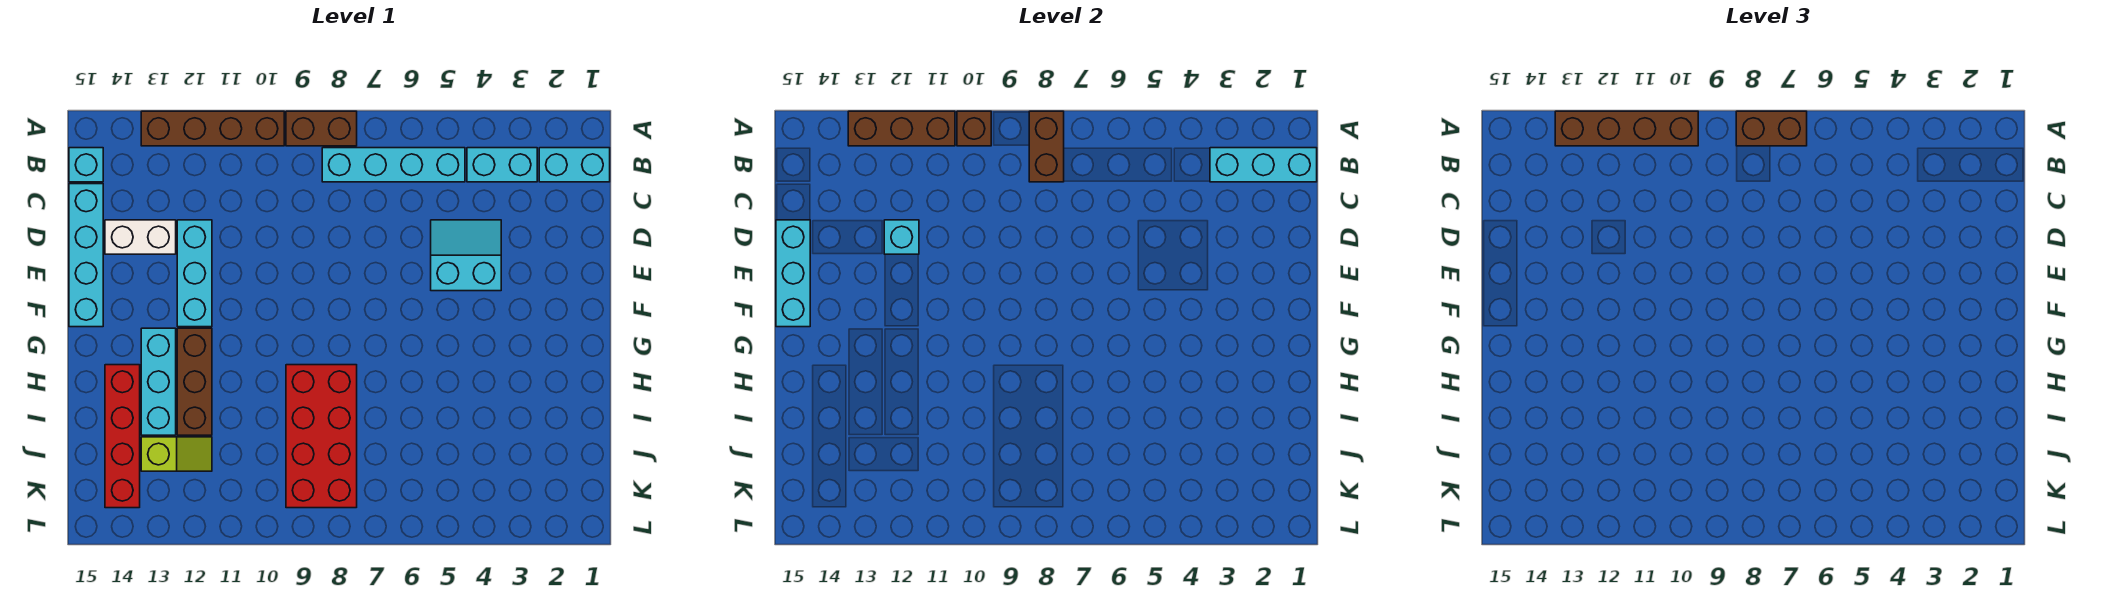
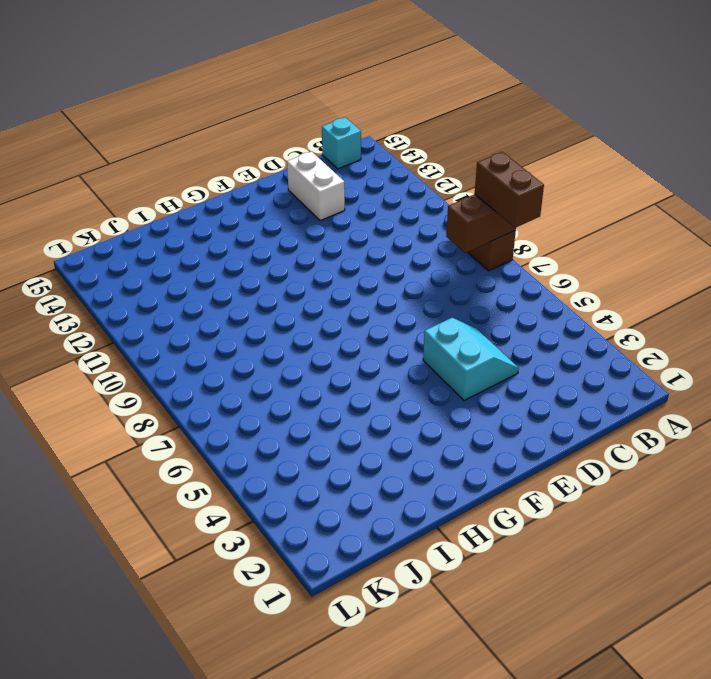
none -> brown brick A10:A13 level 1
none -> cyan brick B1:B2 level 1
none -> cyan brick B3:B4 level 1

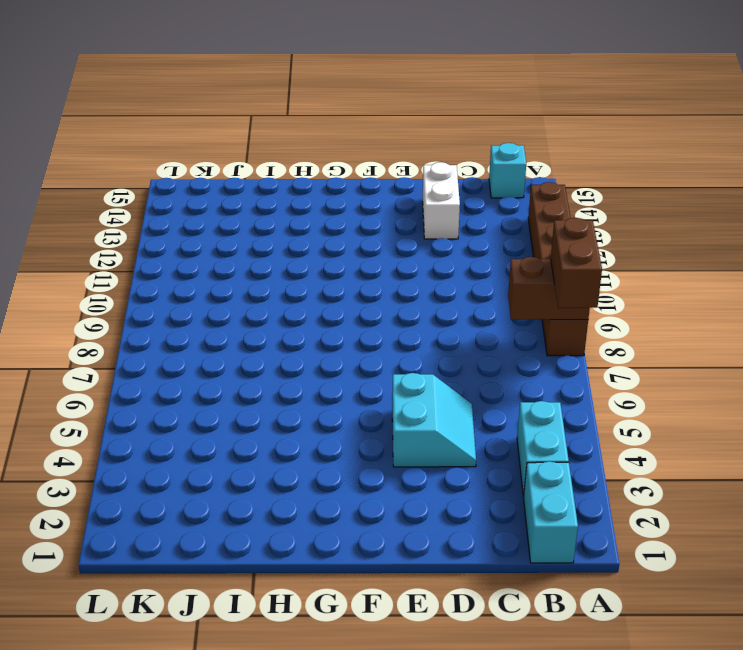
none -> cyan brick B5:B8 level 1
none -> cyan brick C15:F15 level 1
none -> cyan brick D12:F12 level 1

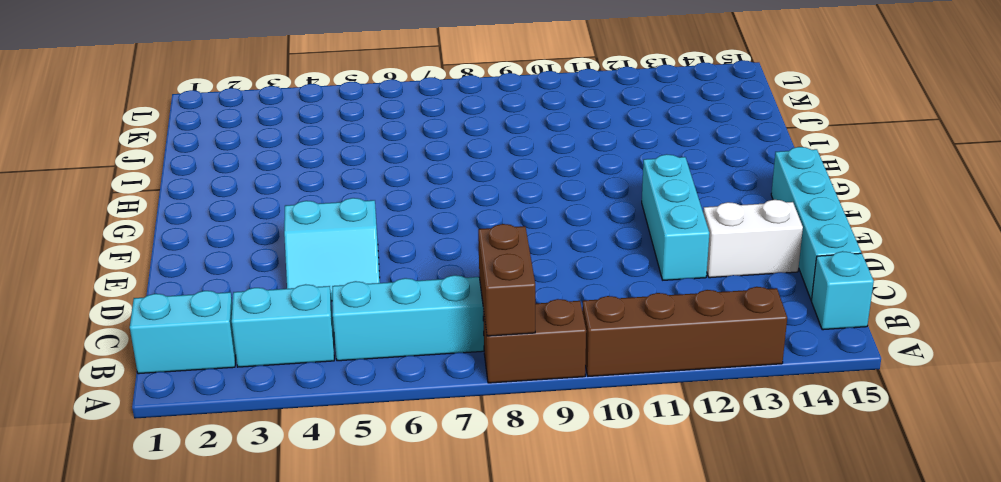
none -> brown brick G12:I12 level 1
none -> cyan brick G13:I13 level 1
none -> red brick H8:K9 level 1

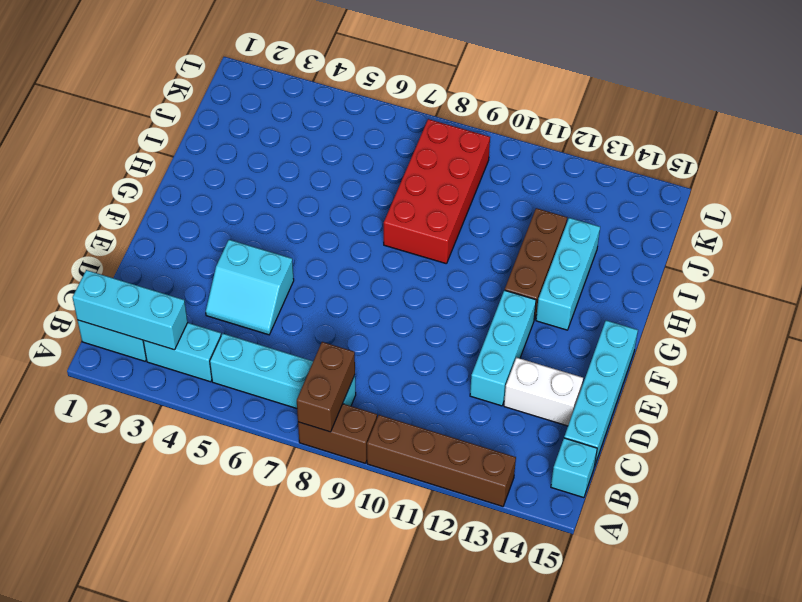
none -> red brick H14:K14 level 1
none -> lime slope J12:J13 level 1 top 13
none -> brown brick A10 level 2

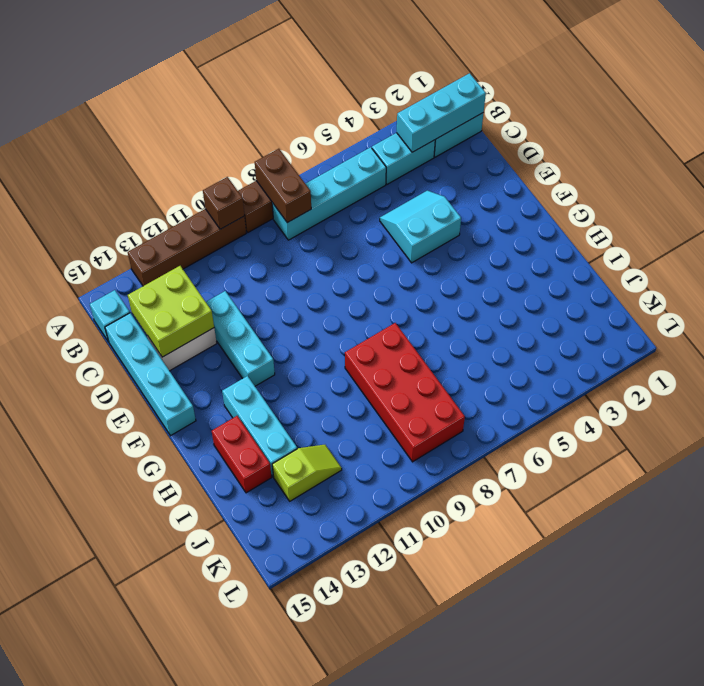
lime brick C13:D14 level 2 -> none
red brick H14:I14 level 1 -> red brick H14:K14 level 1
none -> brown brick G12:I12 level 1
none -> brown brick A11:A13 level 2
none -> cyan brick D12 level 2

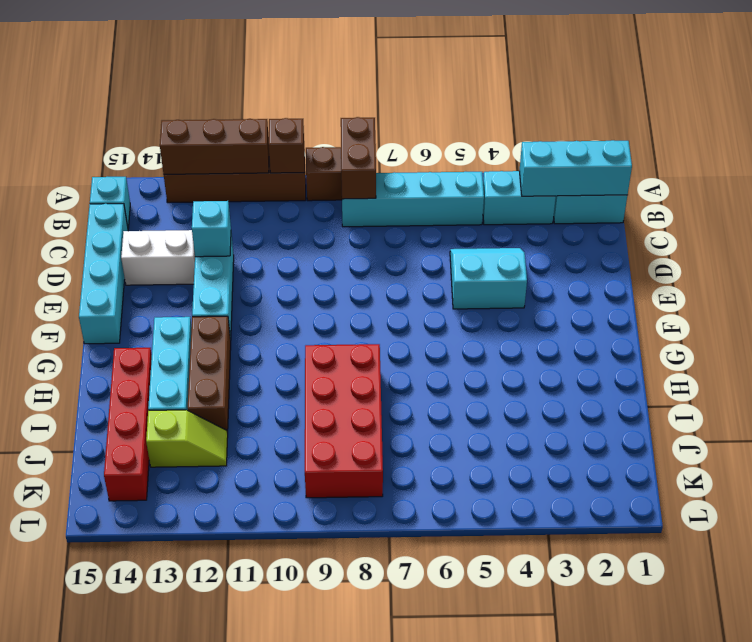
none -> cyan brick D15:F15 level 2
none -> brown brick A7:A8 level 3
none -> brown brick A10:A13 level 3

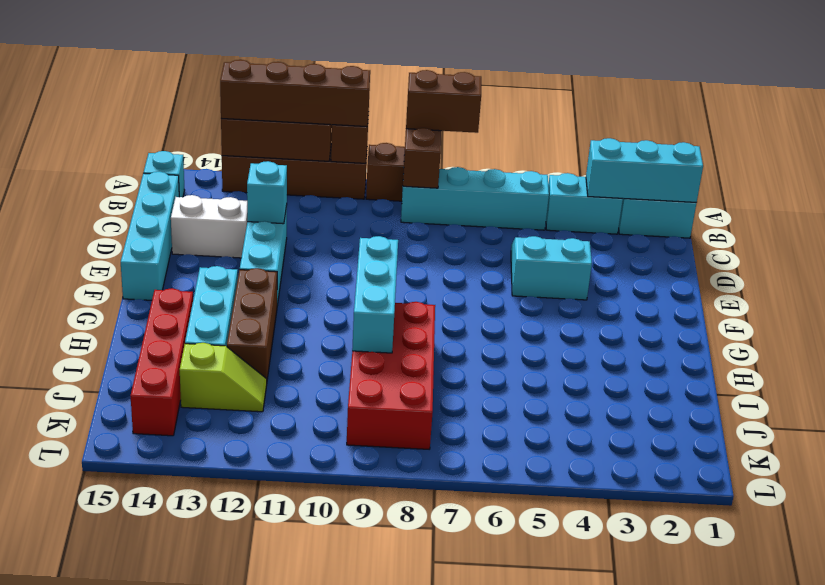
cyan brick G9:I9 level 2 -> cyan brick D15:F15 level 2

